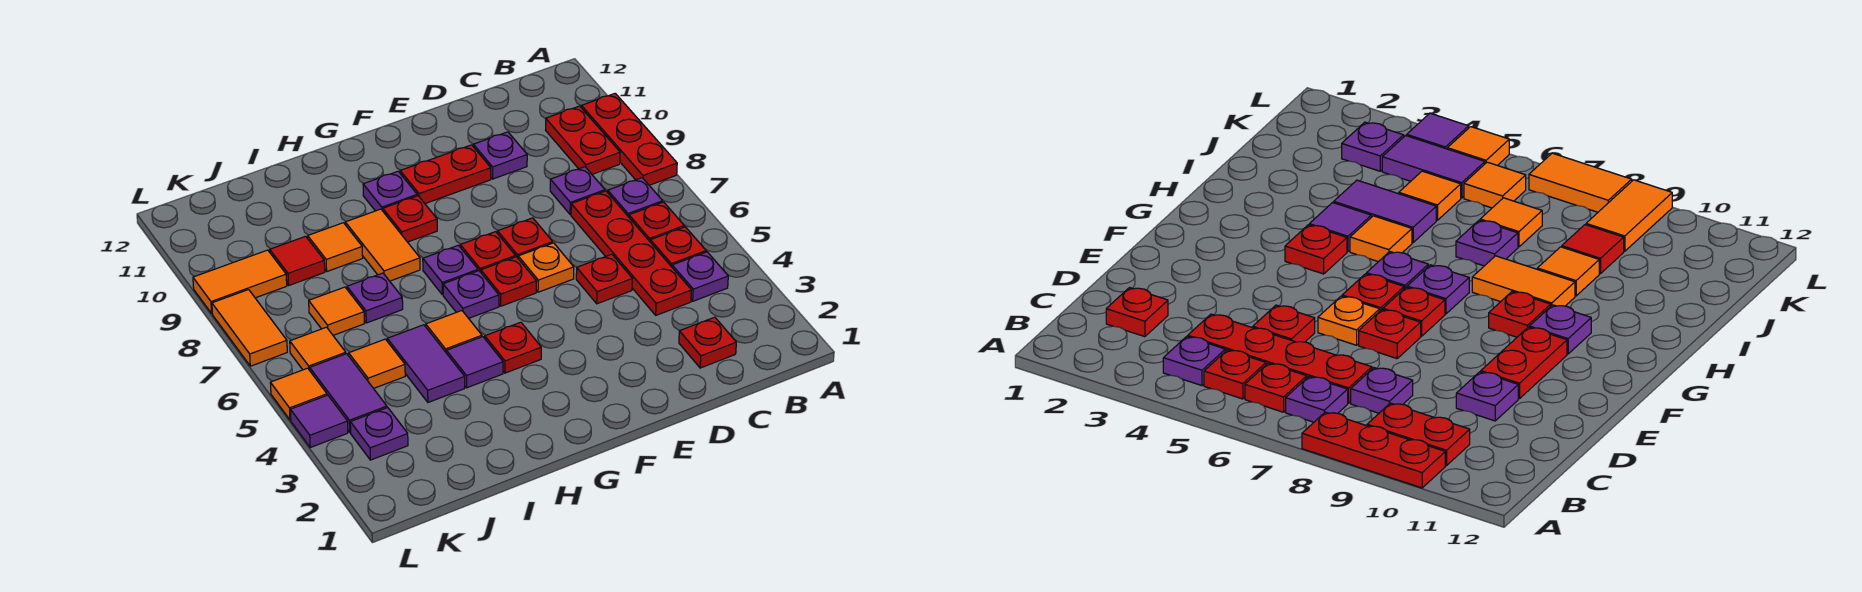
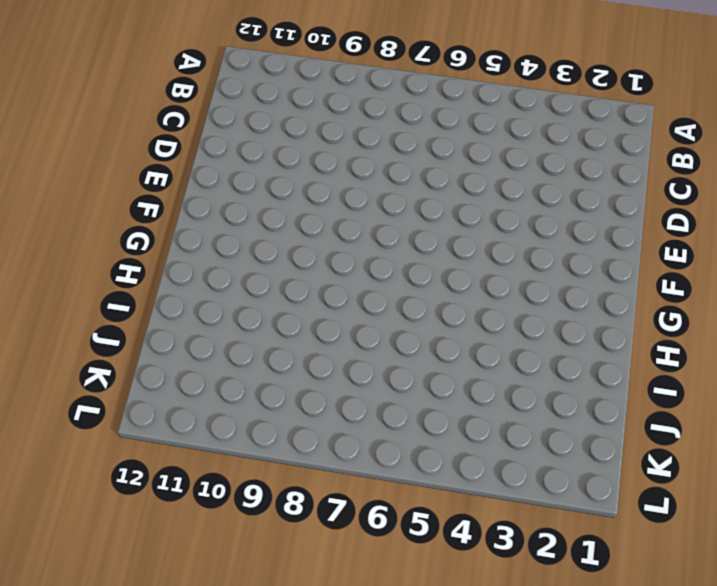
none -> red plate A8:A10 level 1
none -> purple plate B4 level 1
none -> red plate B5 level 1
none -> red plate B6 level 1

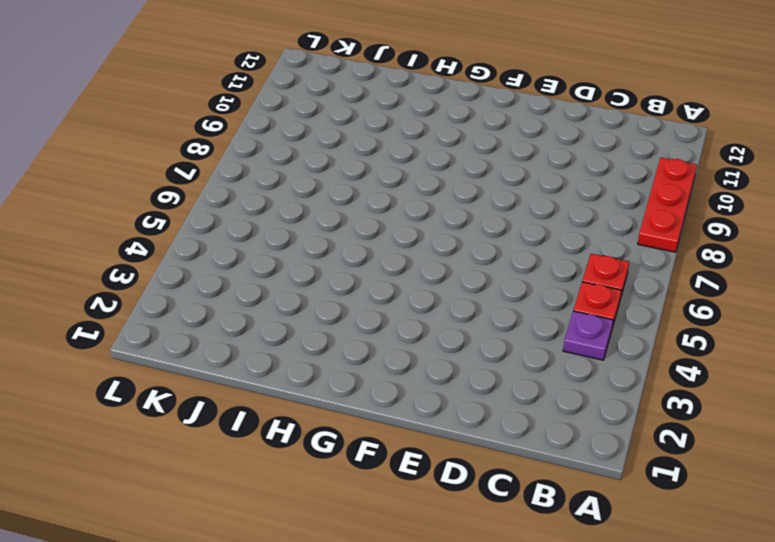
none -> purple plate B7 level 1
none -> red plate B9:B10 level 1
none -> red plate C2 level 1
none -> red plate C4:C7 level 1

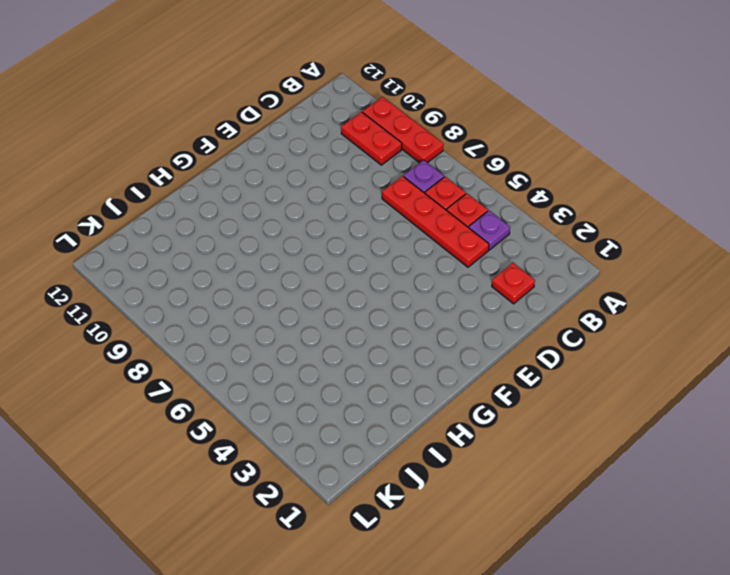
none -> purple plate C8 level 1
none -> red plate D5 level 1
none -> purple plate D10 level 1
none -> orange plate E6 level 1

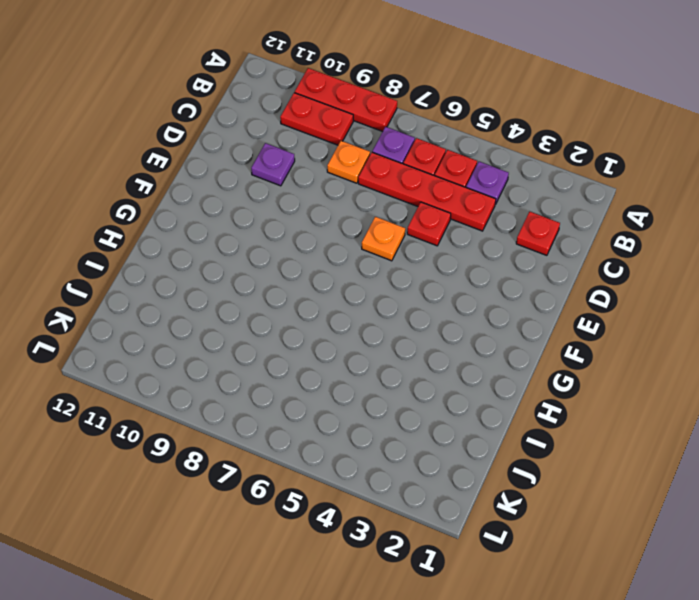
orange plate C8 level 1 -> purple plate C8 level 1
none -> red plate E7 level 1
none -> red plate E10:F10 level 1
none -> red plate F6 level 1
none -> red plate F7 level 1

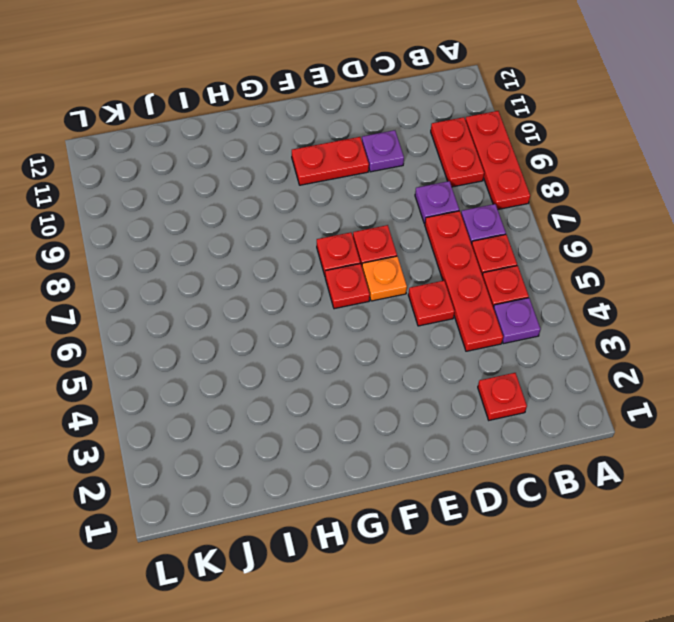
none -> red plate G4 level 1
none -> purple plate G6 level 1
none -> purple plate G7 level 1
none -> red plate G9 level 1

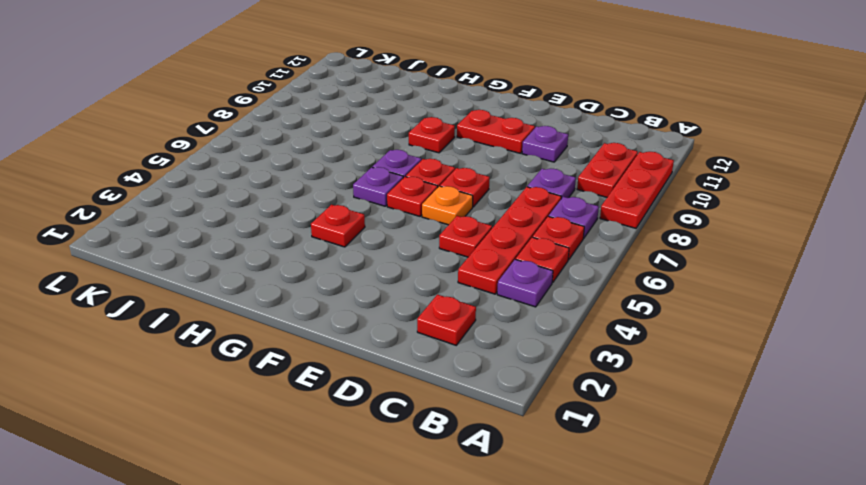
none -> purple plate G10 level 1
none -> purple tile H4 level 1
none -> orange tile H5 level 1
none -> orange tile H8:H9 level 1

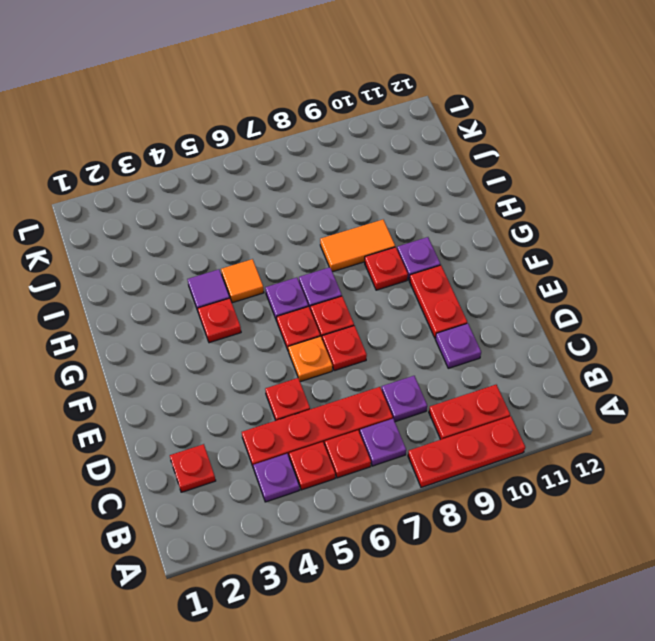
none -> purple tile I4:I5 level 1
none -> purple plate I7 level 1
none -> orange tile I9 level 1
none -> orange tile J5 level 1

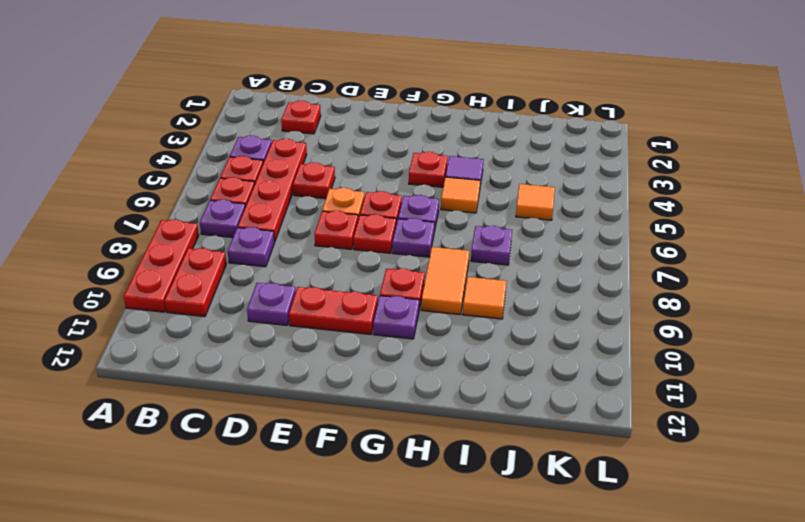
none -> purple tile I4:I5 level 1
none -> orange tile J7 level 1
none -> red tile J9 level 1
none -> purple plate K3 level 1

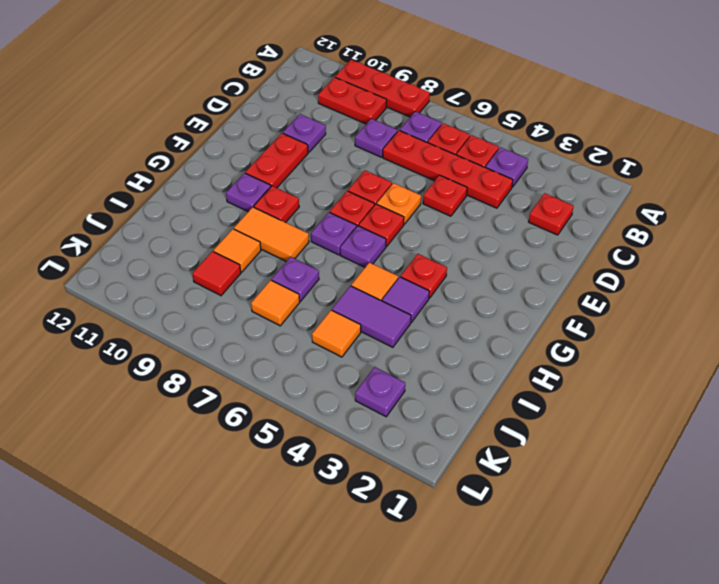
none -> purple tile K4:K5 level 1
none -> orange tile K6 level 1
none -> orange tile K9:L9 level 1
none -> purple tile L4 level 1

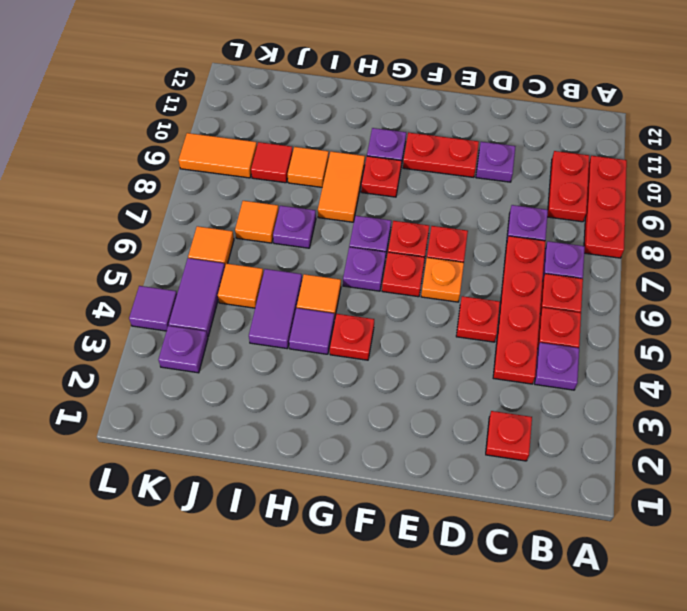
none -> orange tile L5 level 1
none -> orange tile L7:L8 level 1

